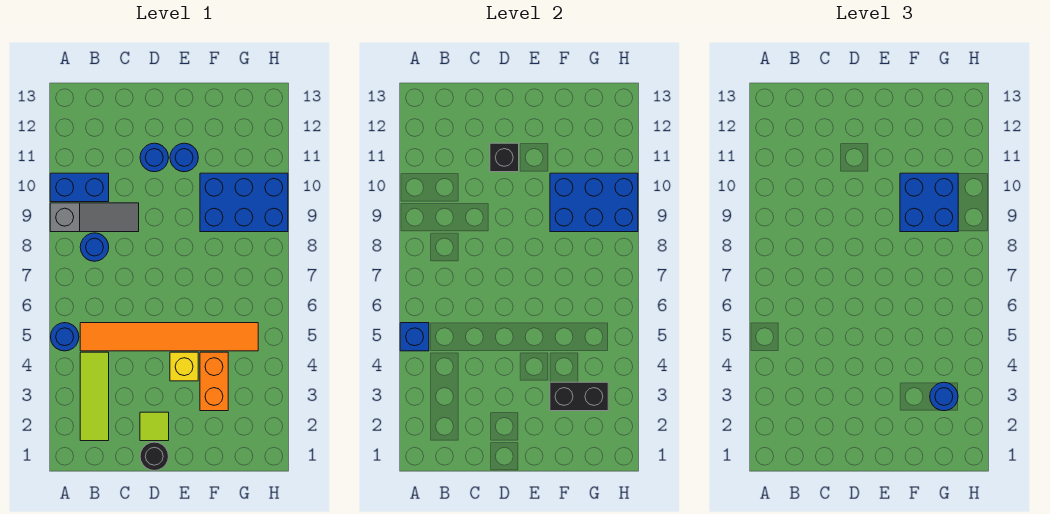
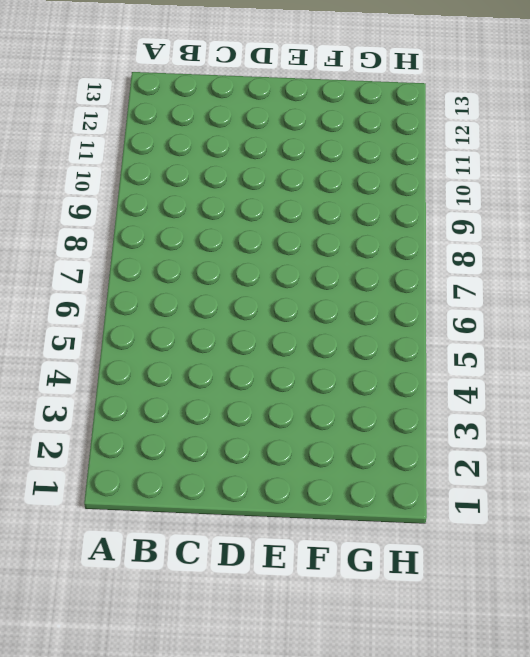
none -> blue round brick A5 level 1
none -> grey slope A9:C9 level 1 top A
none -> blue brick A10:B10 level 1

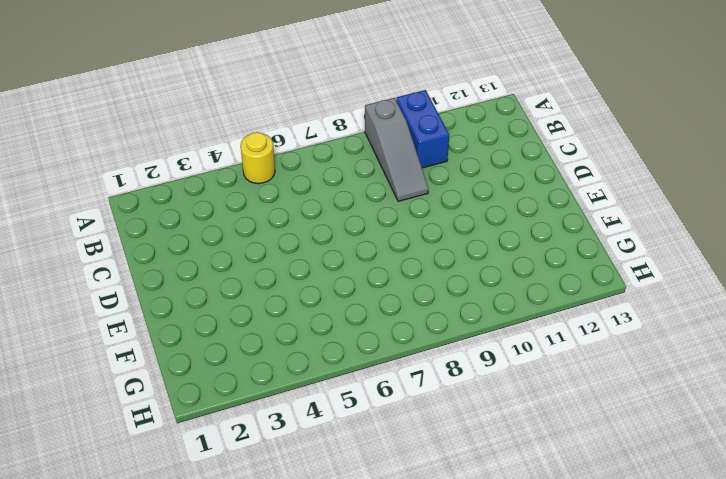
yellow round brick A5 level 1 -> blue round brick A5 level 1
none -> lime tile B2:B4 level 1
none -> orange tile B5:G5 level 1
none -> blue round brick B8 level 1

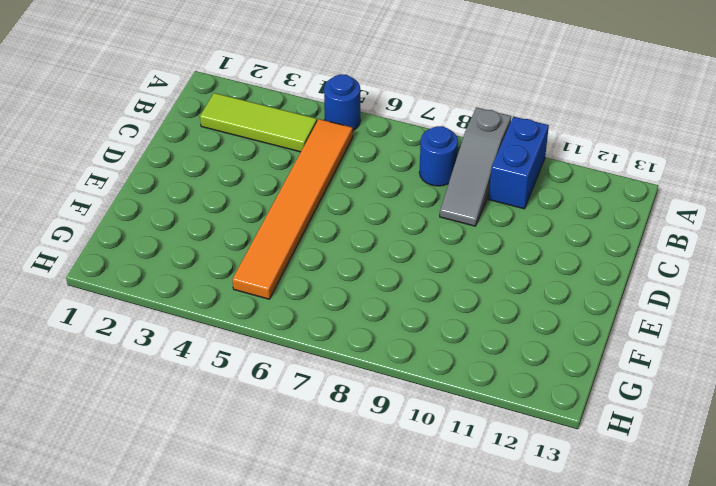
none -> black round brick D1 level 1
none -> lime tile D2 level 1
none -> blue round brick D11 level 1

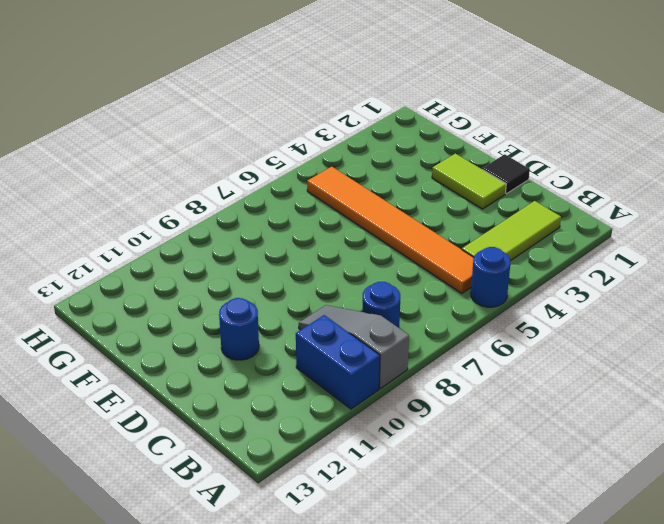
black tile D1 level 1 -> black round brick D1 level 1
lime tile D2:E2 level 1 -> lime tile D2 level 1
none -> yellow brick E4 level 1
none -> blue round brick E11 level 1
none -> orange brick F3:F4 level 1

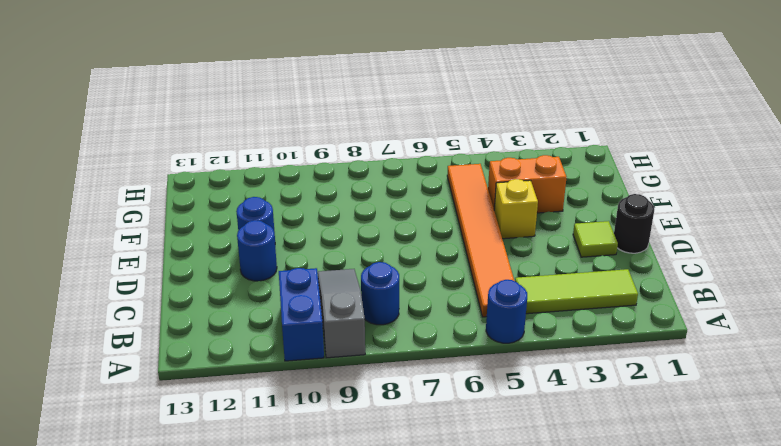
none -> blue brick F9:H10 level 1
none -> blue brick A5 level 2
none -> black brick D11 level 2

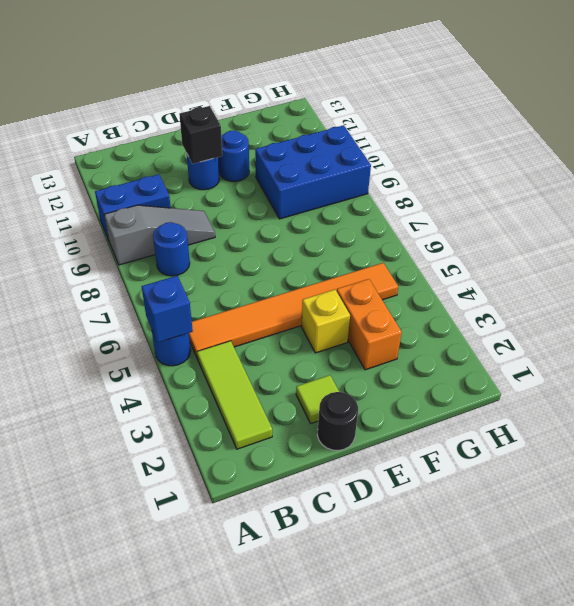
none -> black brick F3:G3 level 2
none -> blue brick F9:H10 level 2
none -> blue brick F9:G10 level 3

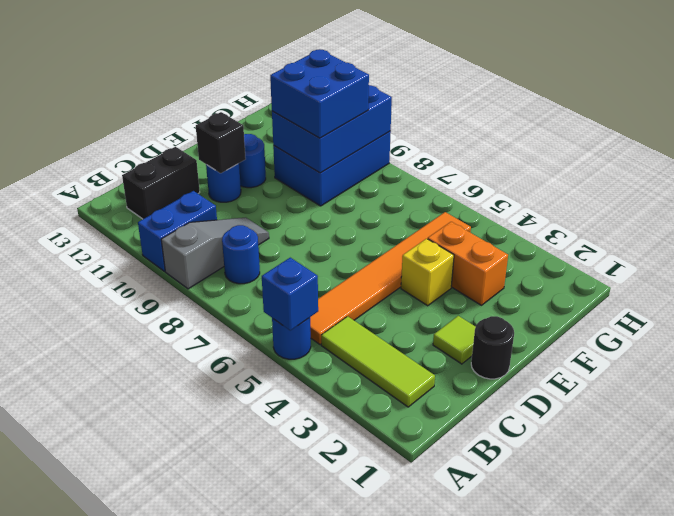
black brick B12:C12 level 1 -> black brick F3:G3 level 2
none -> blue round brick G3 level 3

